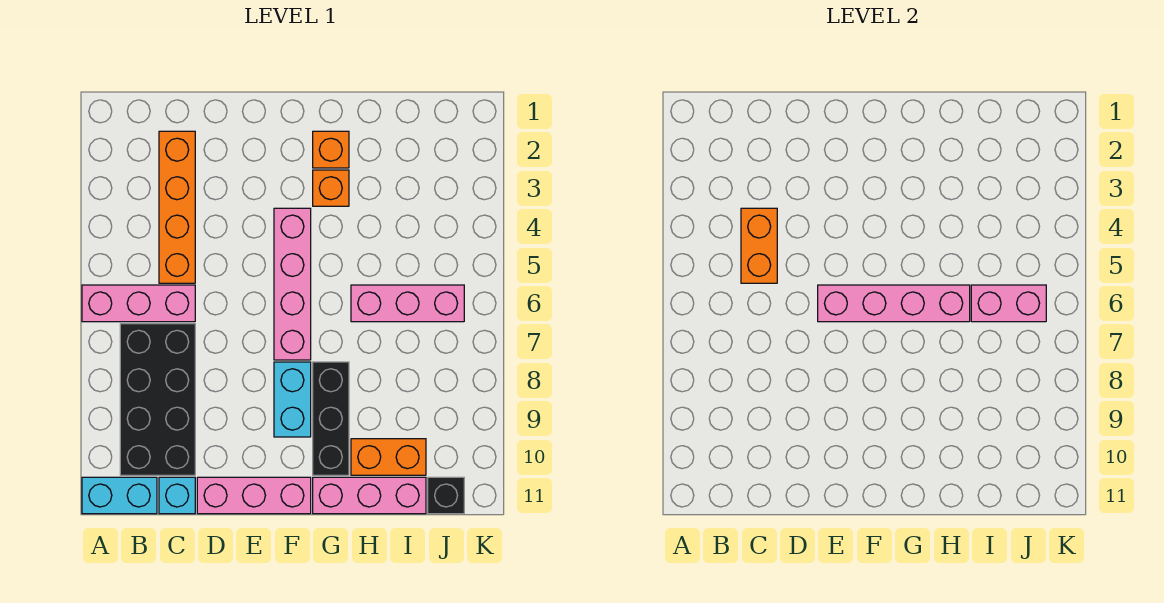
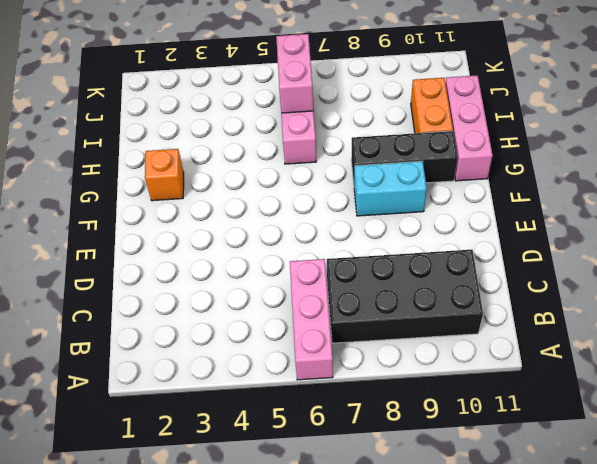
none -> cyan brick A11:B11 level 1
none -> orange brick C2:C5 level 1
none -> cyan brick C11 level 1

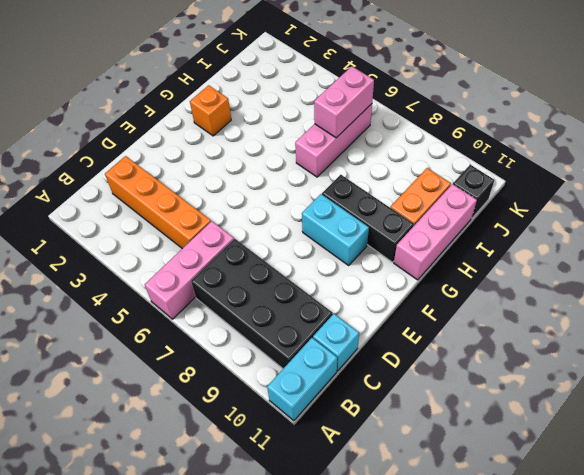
none -> pink brick D11:F11 level 1
none -> pink brick F4:F7 level 1
none -> orange brick G3 level 1

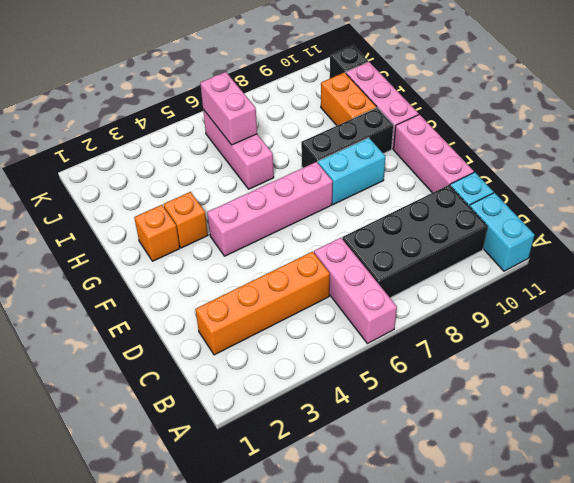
none -> orange brick C4:C5 level 2
none -> pink brick E6:H6 level 2

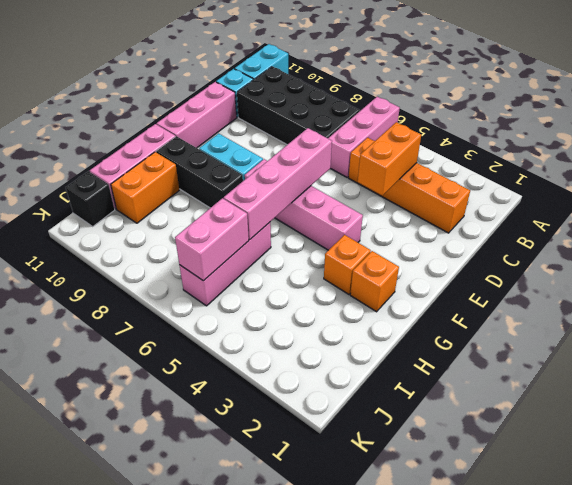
orange brick C4:D4 level 2 -> orange brick C4:C5 level 2

